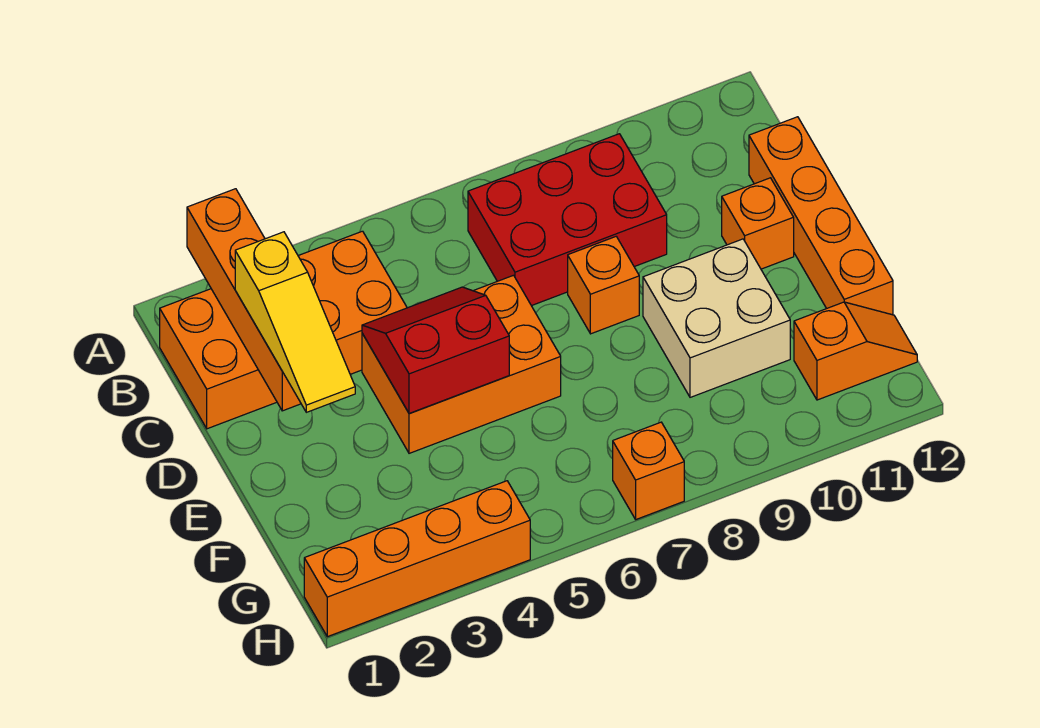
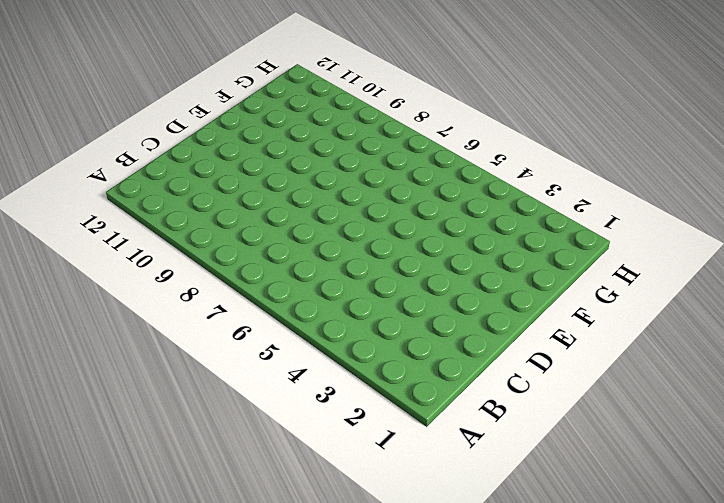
none -> orange brick B1:C4 level 1
none -> red brick B7:C9 level 1
none -> orange brick C12:F12 level 1

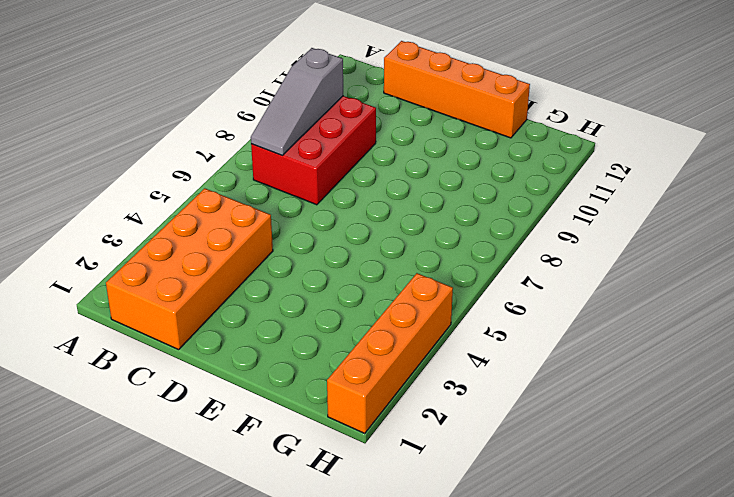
grey slope B7:B9 level 2 top 9 -> none
none -> orange brick D4:E6 level 1
none -> orange brick D8 level 1
none -> orange brick D11 level 1

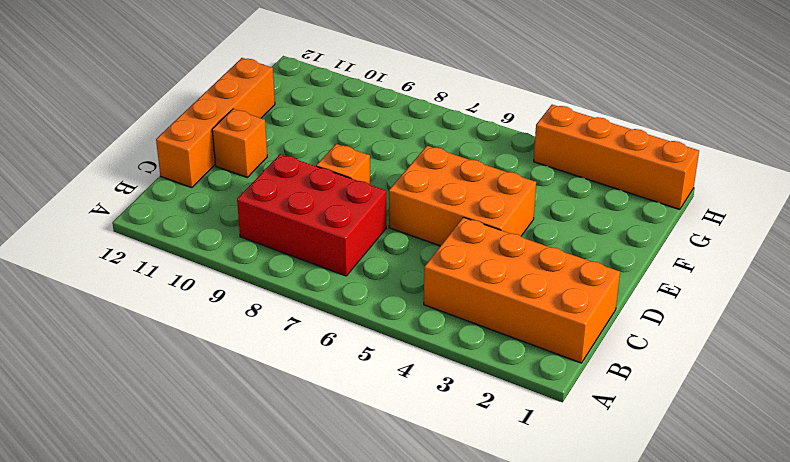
none -> tan brick E9:F10 level 1
none -> orange slope G11:G12 level 1 top 11
none -> orange brick H7 level 1

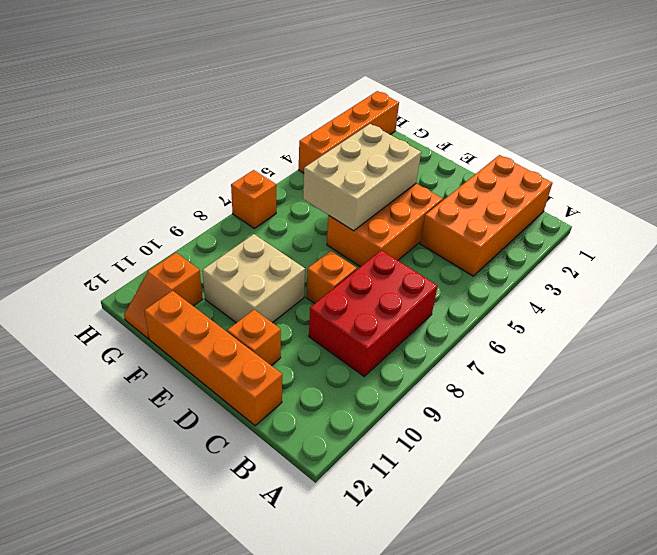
tan brick E4:F6 level 2 -> red slope D4:E5 level 2 top E
none -> orange brick A2:D2 level 2
none -> yellow slope C2:E2 level 3 top C

